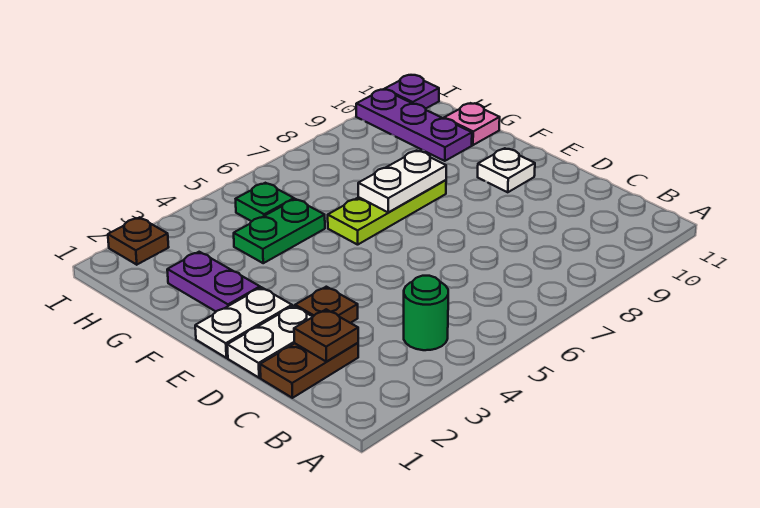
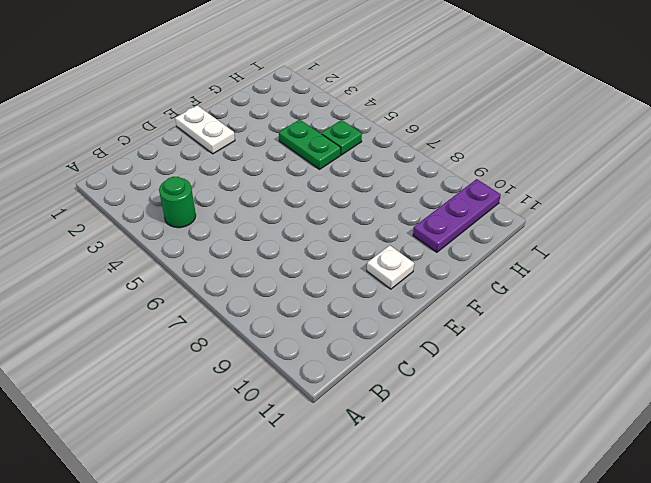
none -> brown plate C1:C2 level 1
none -> white plate D1:D2 level 1
none -> brown plate D3 level 1

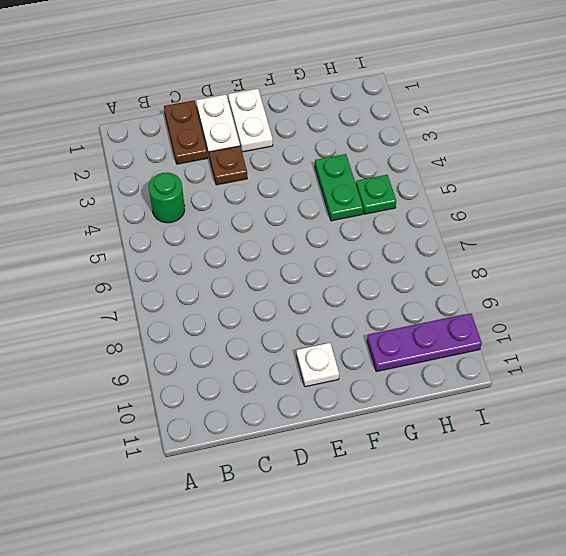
none -> purple plate F2:G2 level 1
none -> lime plate F6:F8 level 1
none -> pink plate G11 level 1

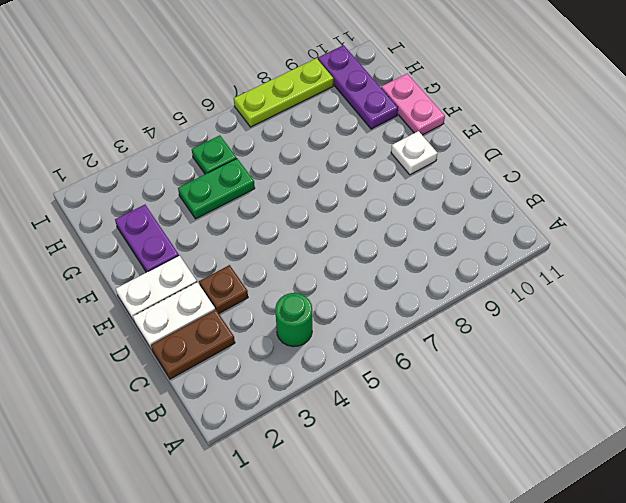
pink plate F11:G11 level 1 -> pink plate G11 level 1
lime plate I7:I9 level 1 -> lime plate F6:F8 level 1
none -> brown plate I2 level 1
none -> purple plate I11 level 1
none -> brown plate C2 level 2

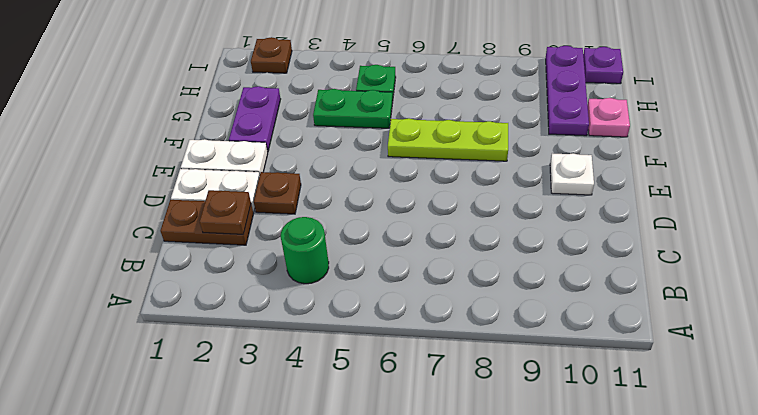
none -> white plate F7:F8 level 2

